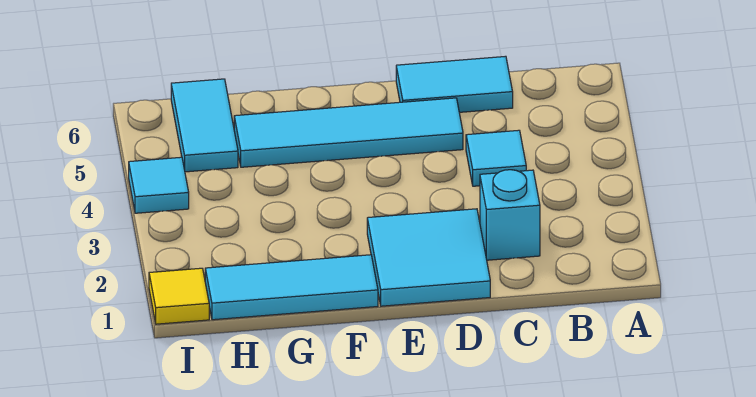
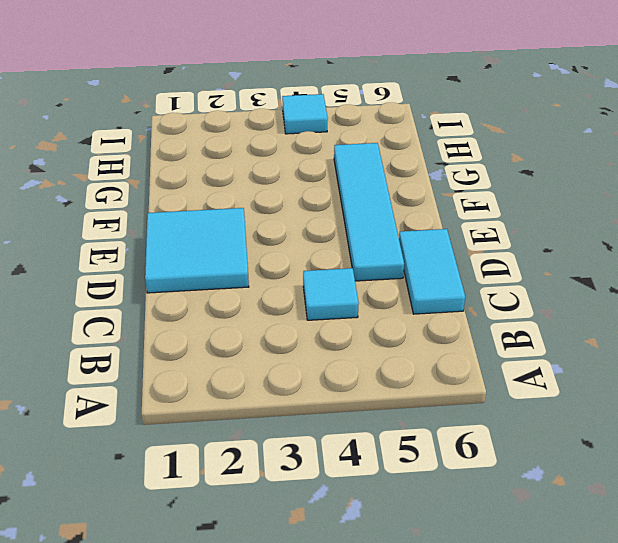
none -> cyan brick C2 level 1
none -> cyan tile F1:H1 level 1

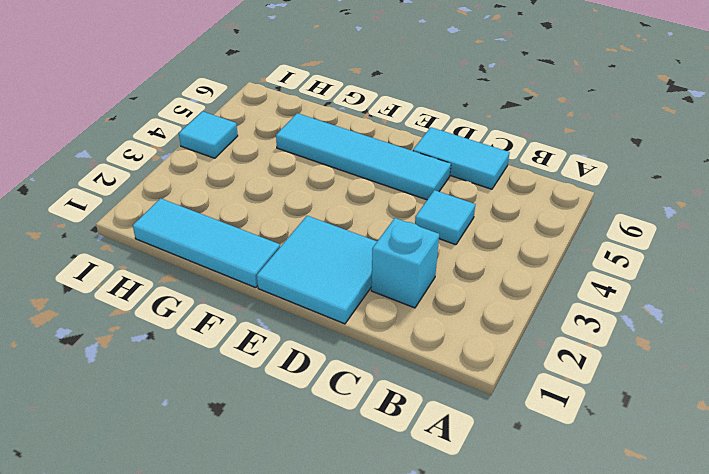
none -> cyan tile H5:H6 level 1
none -> yellow tile I1 level 1

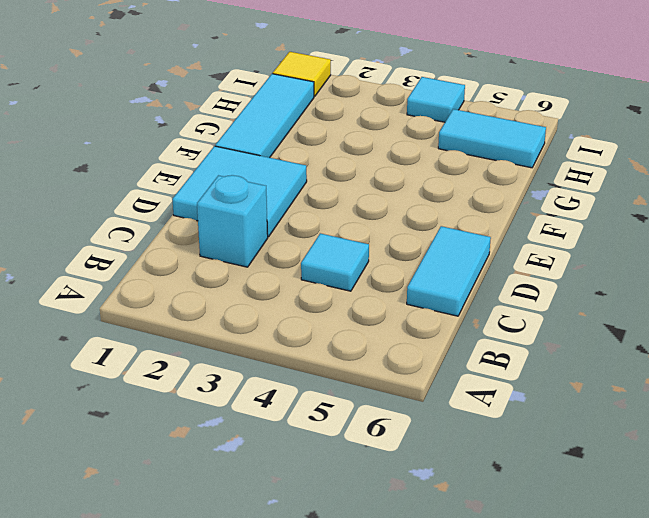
none -> cyan tile D5:G5 level 1

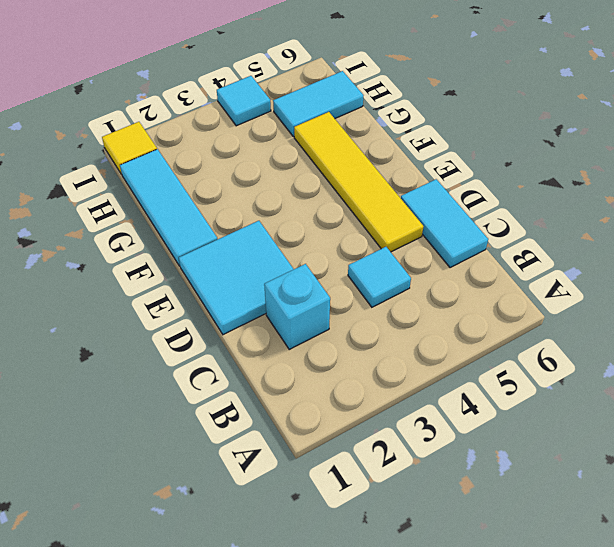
yellow tile D5:G5 level 1 -> cyan tile D5:G5 level 1

